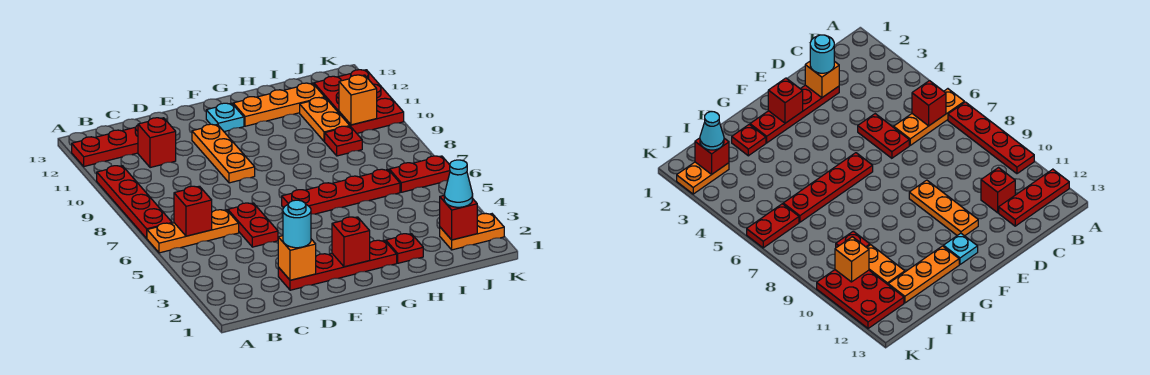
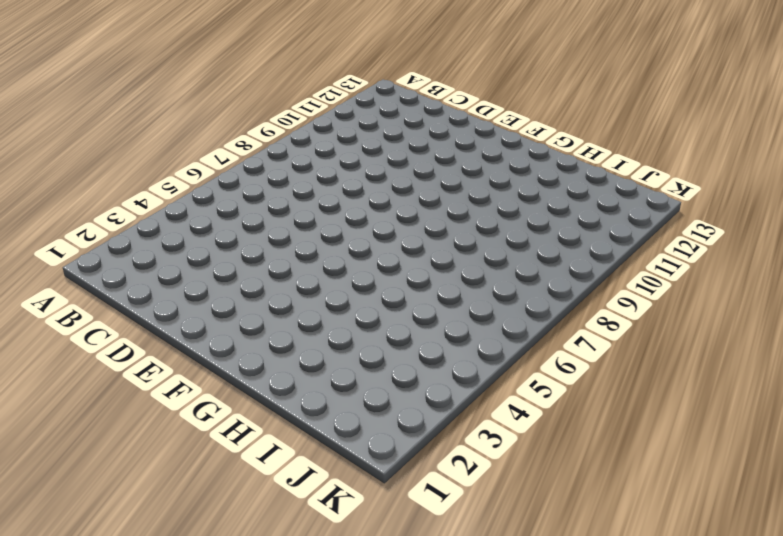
none -> orange plate A6:C6 level 1
none -> red plate A7:A10 level 1
none -> red plate A12:C12 level 1

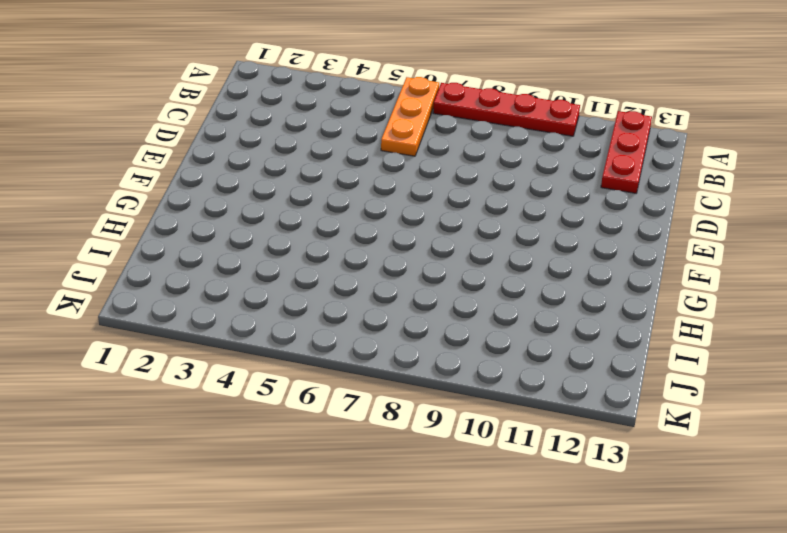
none -> red brick C11 level 1
none -> red plate D2:G2 level 1
none -> red plate D5:D6 level 1

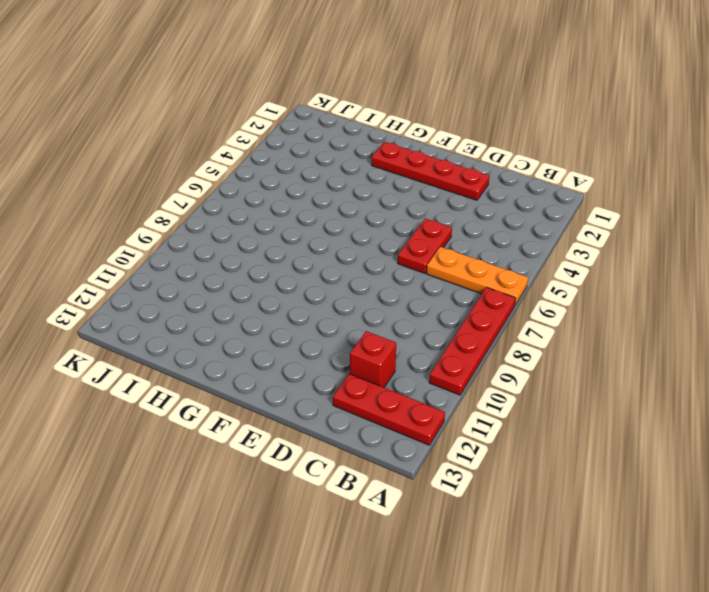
none -> orange plate E9:E11 level 1
none -> red plate F6:I6 level 1
none -> cyan plate F12 level 1

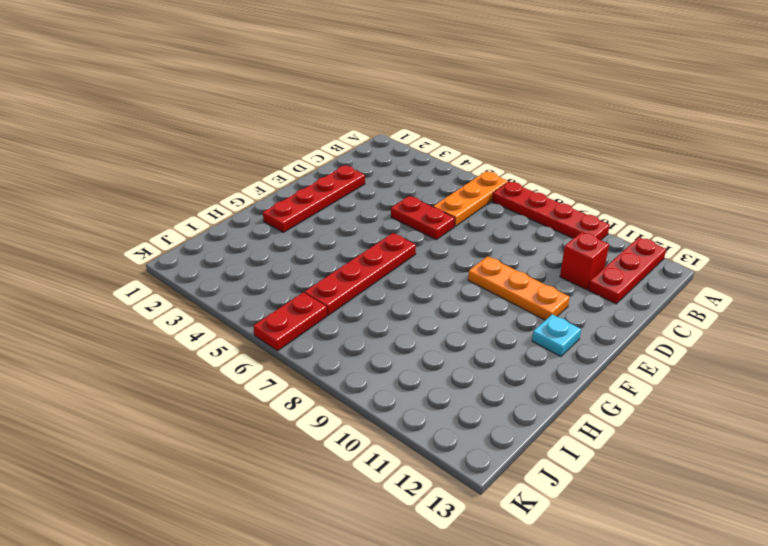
none -> orange plate G12:I12 level 1
none -> red plate H2 level 1
none -> red plate I9 level 1

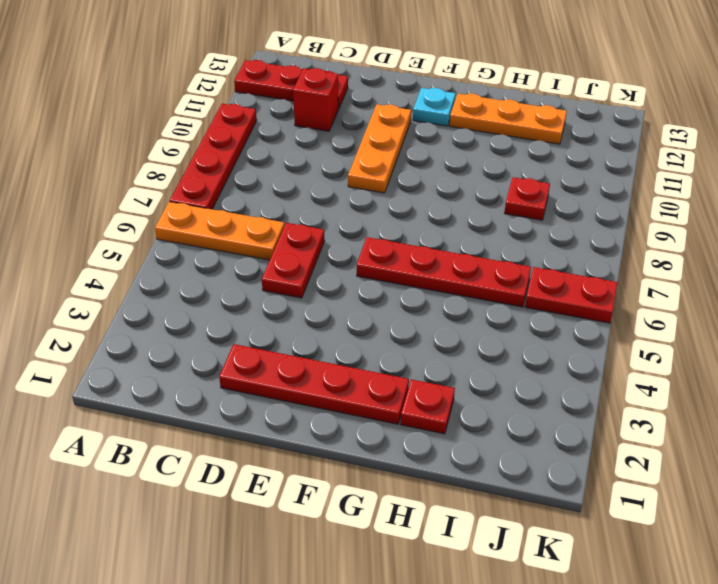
none -> orange plate I10:I11 level 1
none -> orange plate J2:K2 level 1
none -> red plate J10:K12 level 1

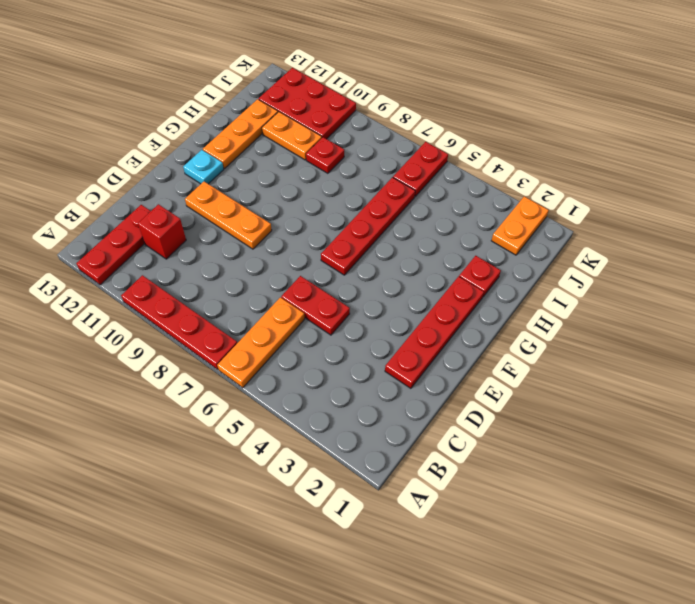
none -> red brick B6 level 2
none -> orange brick D2 level 2
none -> red brick F2 level 2

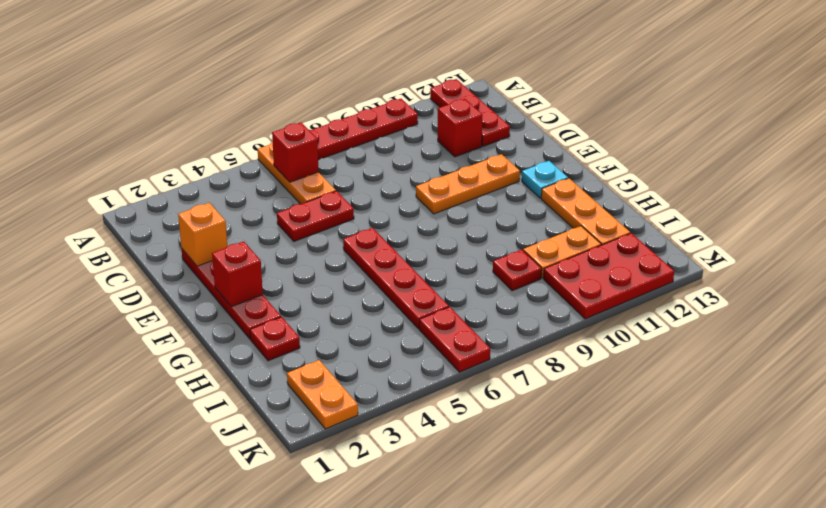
none -> red brick J2 level 2
none -> orange brick J10 level 2
none -> cyan round brick D2 level 3

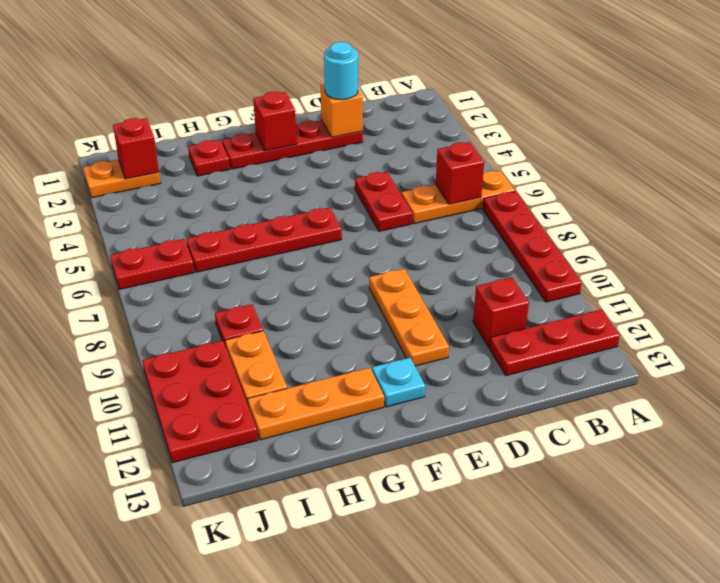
none -> orange brick J10 level 2
none -> cyan cone J2 level 3

